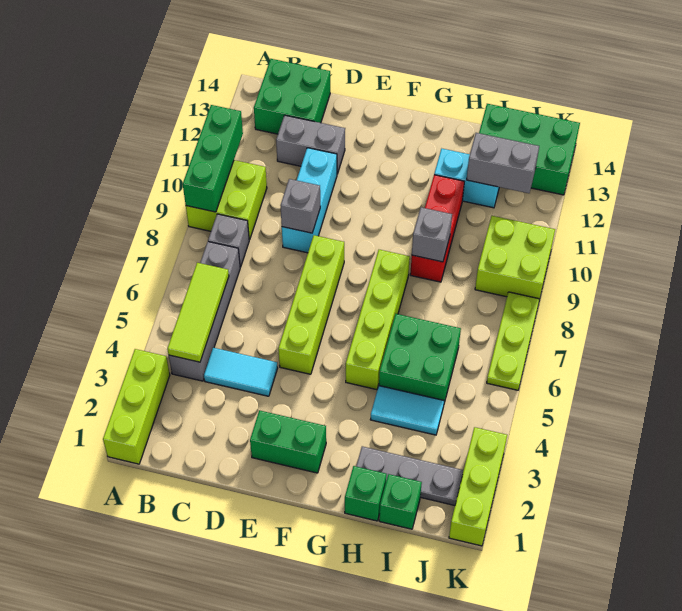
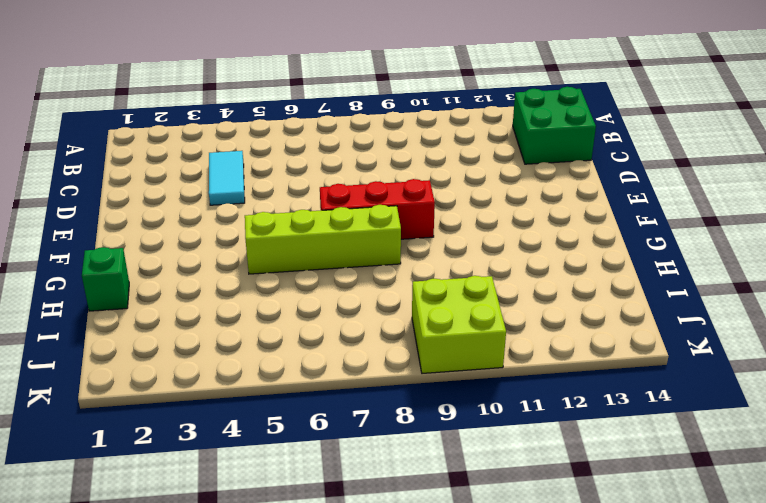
red brick F7:F9 level 1 -> red brick H9:H11 level 1
none -> lime brick A1:A3 level 1
none -> lime brick A9:B10 level 1
none -> grey brick B4:B7 level 1

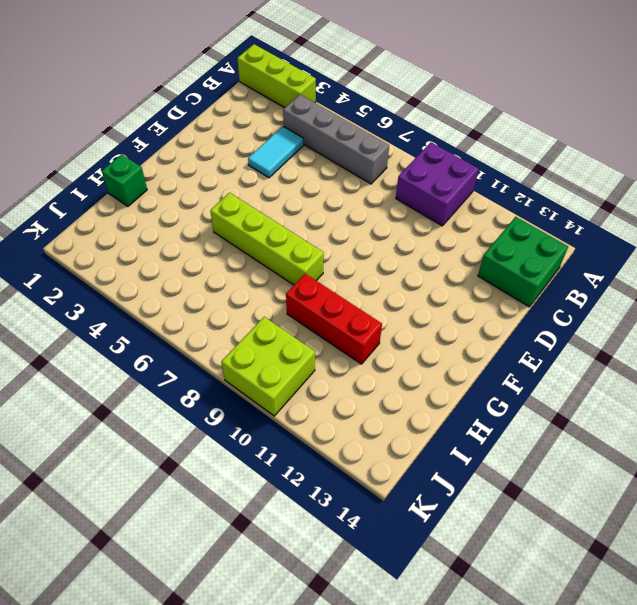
purple brick A9:B10 level 1 -> lime brick A9:B10 level 1
none -> grey brick B8 level 1
none -> grey brick C12:D12 level 1
none -> cyan brick D9:D11 level 1

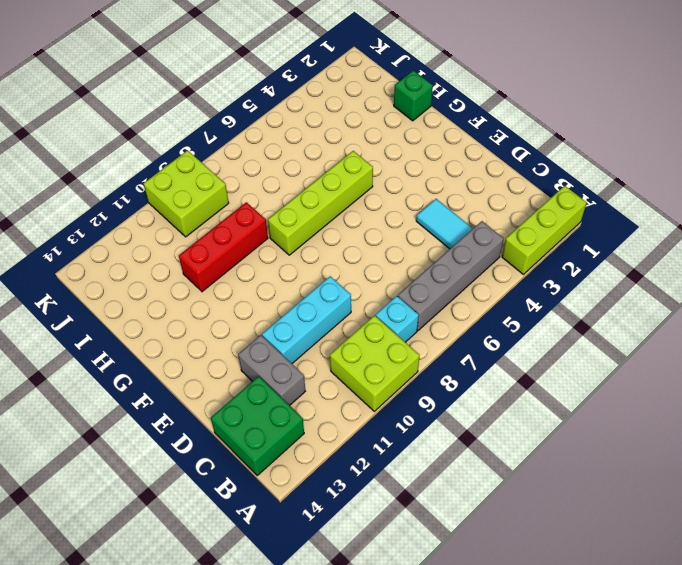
cyan brick B8 level 1 -> grey brick B8 level 1
none -> green brick E2:F2 level 1
none -> lime brick E5:E8 level 1
none -> grey plate H2:J2 level 1

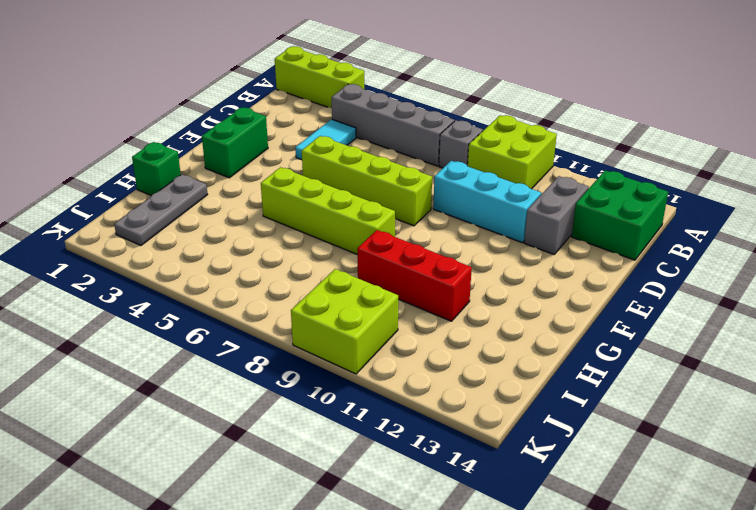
none -> cyan tile H4:I4 level 1
none -> green brick H5:I6 level 1
none -> cyan brick H12:I12 level 1

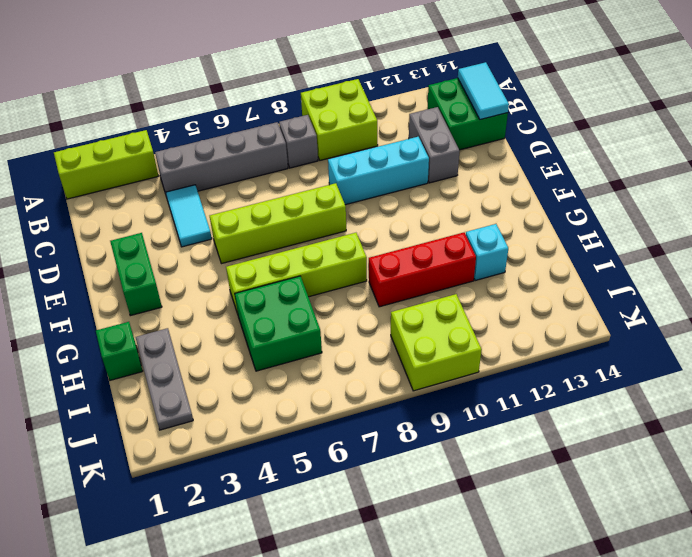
cyan tile B14:C14 level 2 -> cyan tile H4:I4 level 1
cyan brick H12 level 1 -> cyan brick H12:I12 level 1
none -> green brick I1 level 1
none -> green brick I13:K14 level 1
none -> lime brick K1:K3 level 1

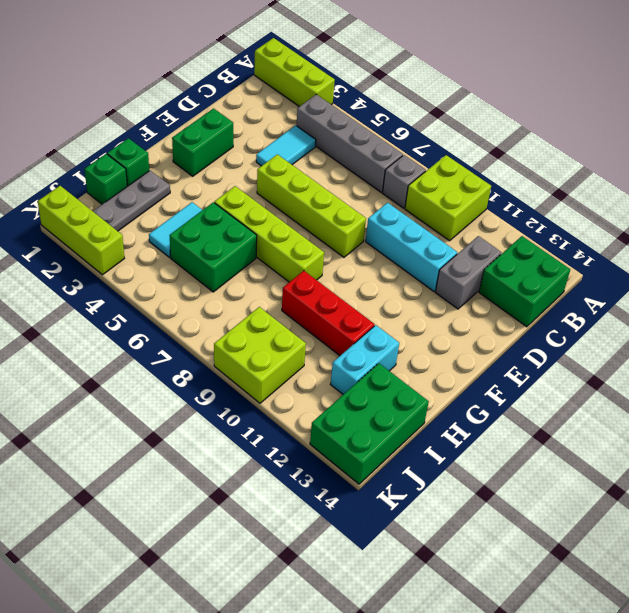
none -> lime plate K6:K8 level 1
none -> green brick A9:A11 level 2
none -> lime tile B4:B6 level 2

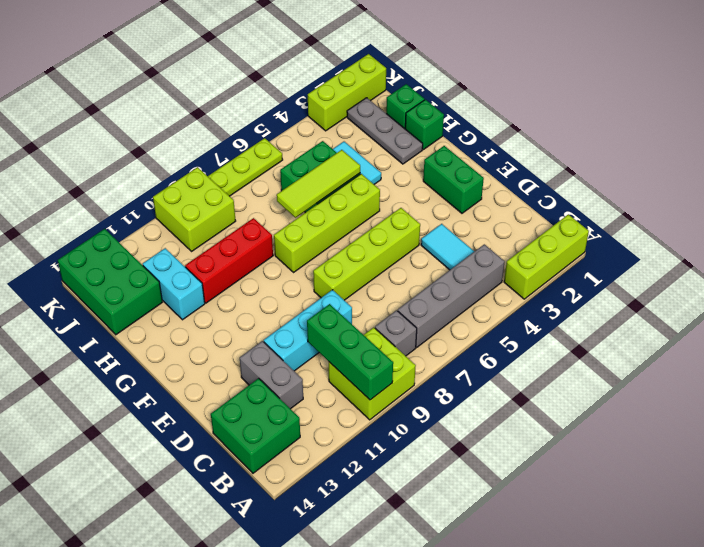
green brick A10:C10 level 2 -> green brick A9:A11 level 2
lime tile H5:H7 level 2 -> lime tile B4:B6 level 2
none -> grey brick D9 level 2
none -> grey brick H9 level 2
none -> grey brick I12:J12 level 2

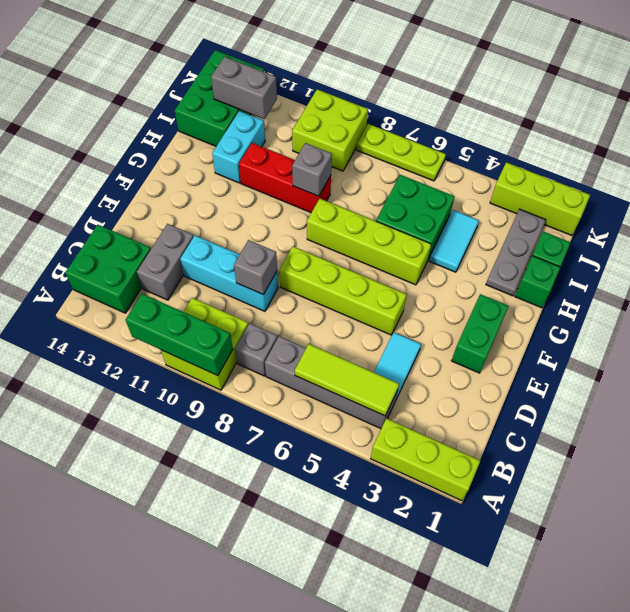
grey brick J12:J13 level 2 -> grey brick I12:J12 level 2

